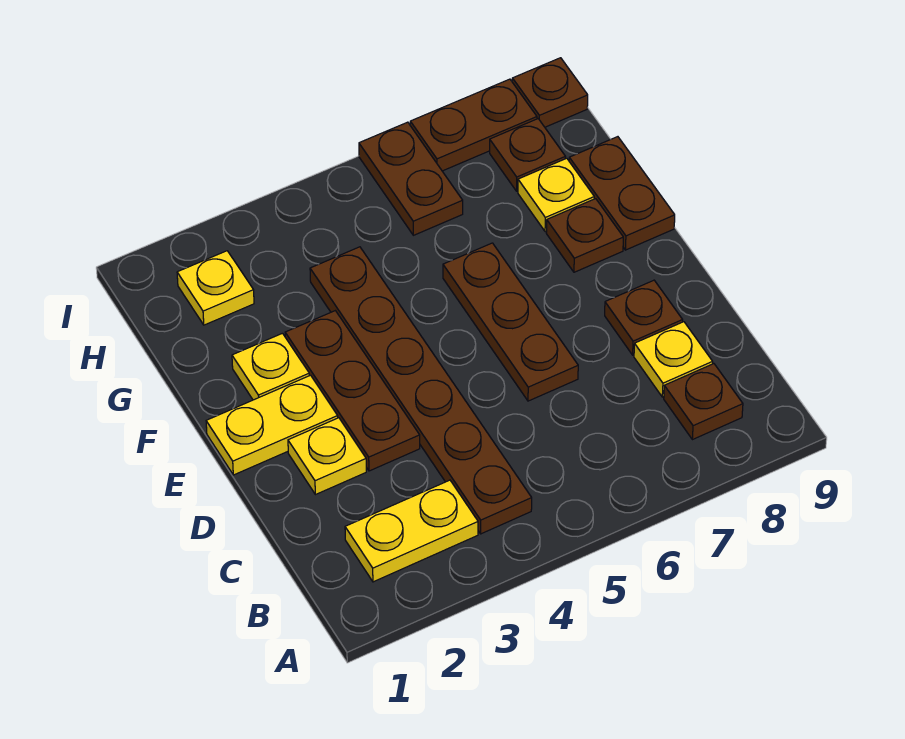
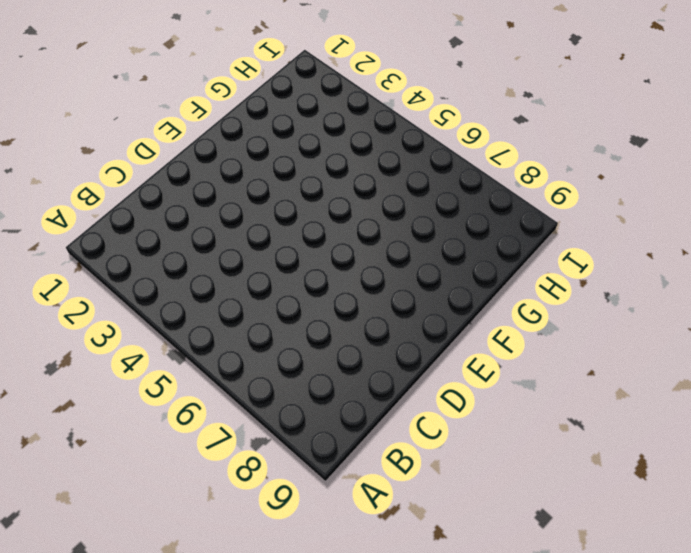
none -> yellow plate B2:B3 level 1
none -> brown plate B4:G4 level 1
none -> brown plate B8 level 1

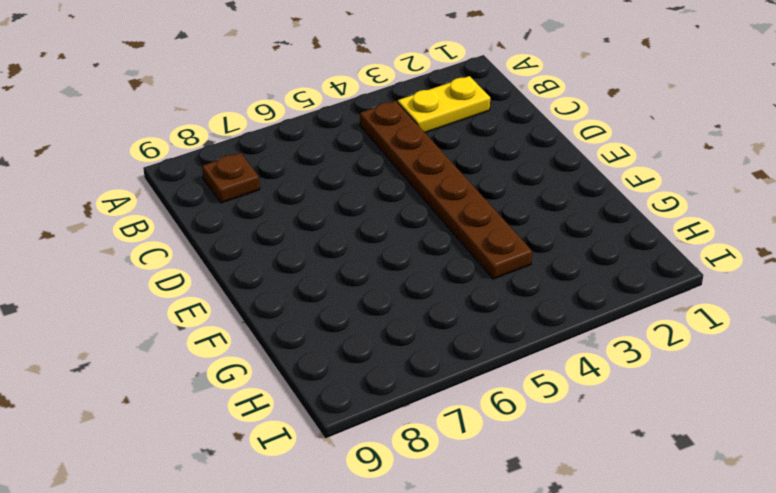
none -> yellow plate C8 level 1
none -> yellow plate D2 level 1
none -> brown plate D3:F3 level 1

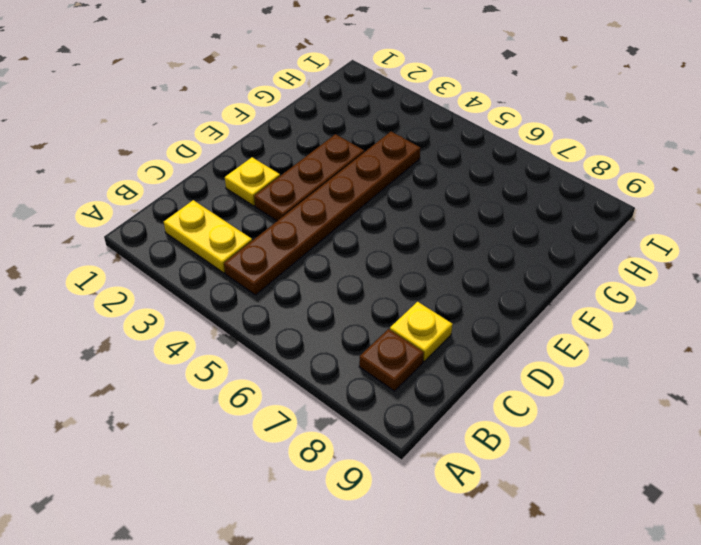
none -> brown plate D6:F6 level 1
none -> brown plate D8 level 1
none -> yellow plate E1:E2 level 1

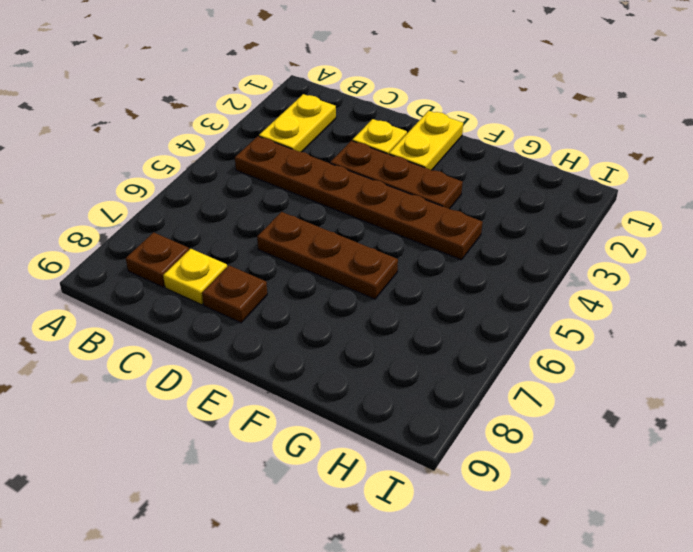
none -> yellow plate F2 level 1
none -> brown plate F8 level 1
none -> brown plate F9:G9 level 1

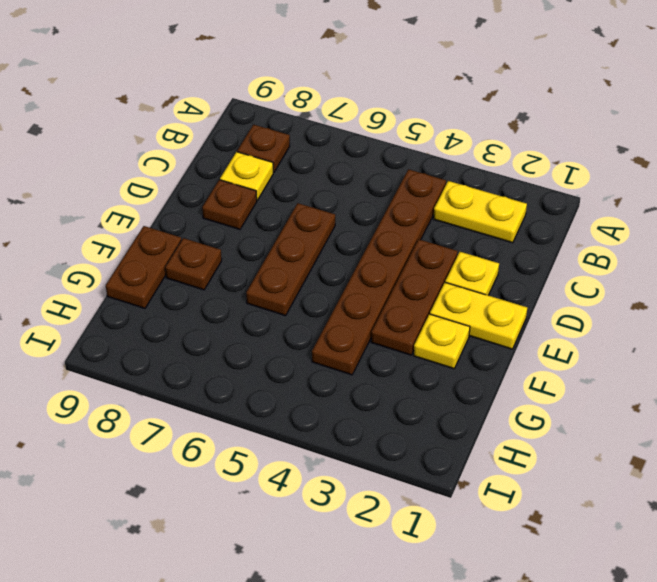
none -> yellow plate G8 level 1
none -> yellow plate H2 level 1
none -> brown plate H6:I6 level 1

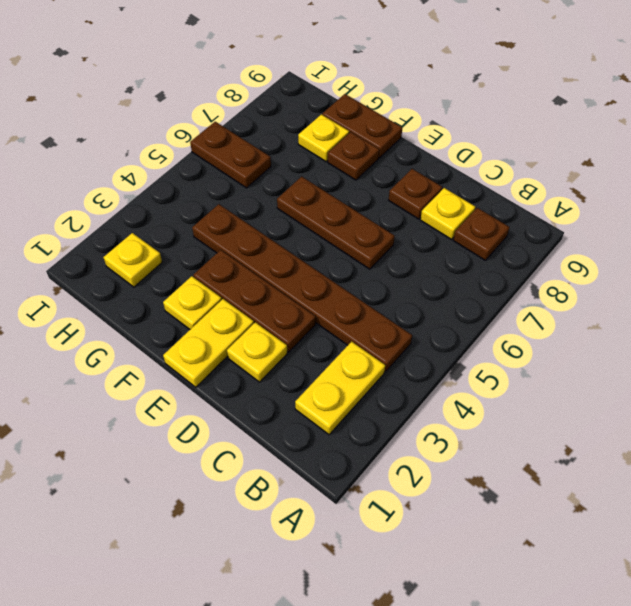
none -> brown plate H8 level 1
none -> brown plate I7:I8 level 1
none -> brown plate I9 level 1

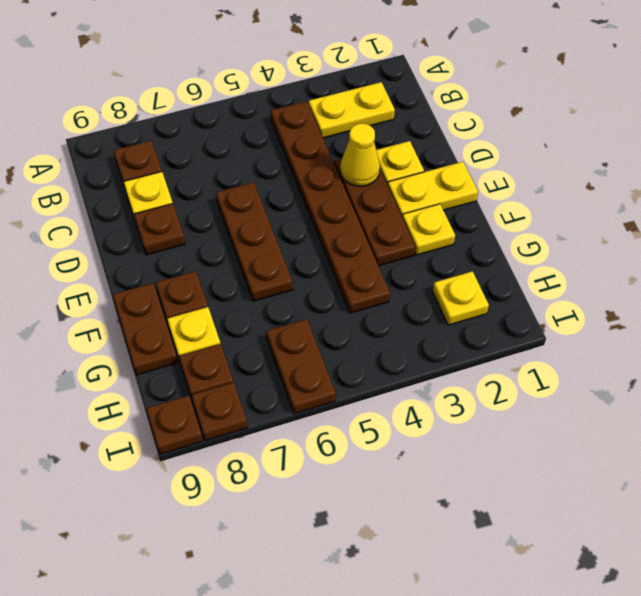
yellow cone D3 level 2 -> none
brown plate I8 level 1 -> brown plate I7:I8 level 1

